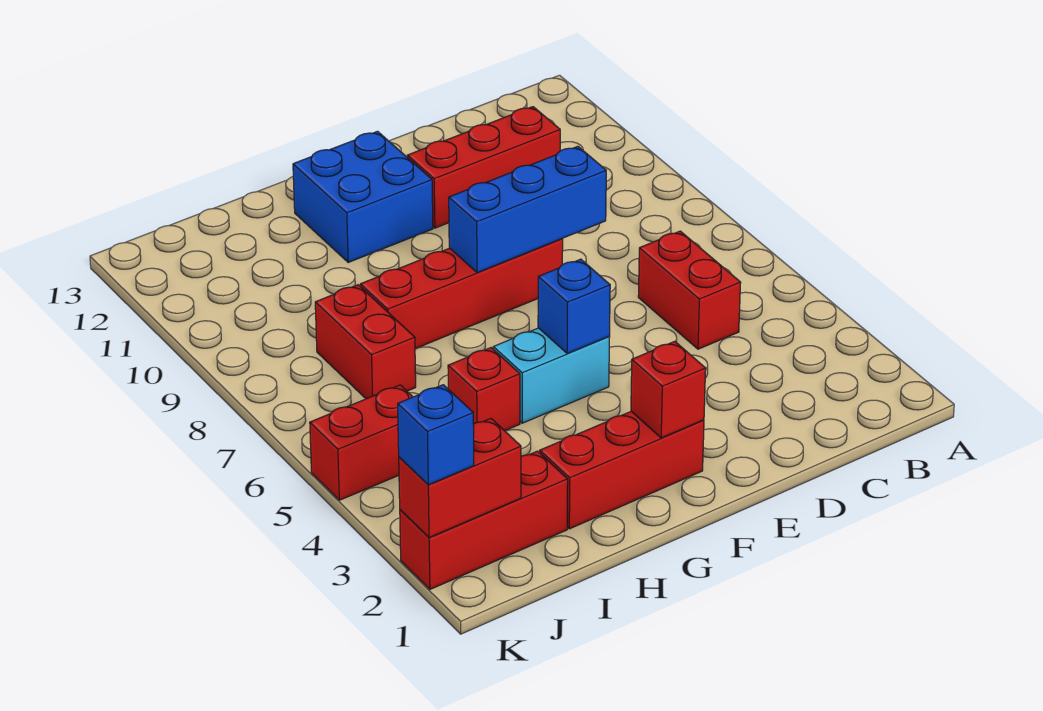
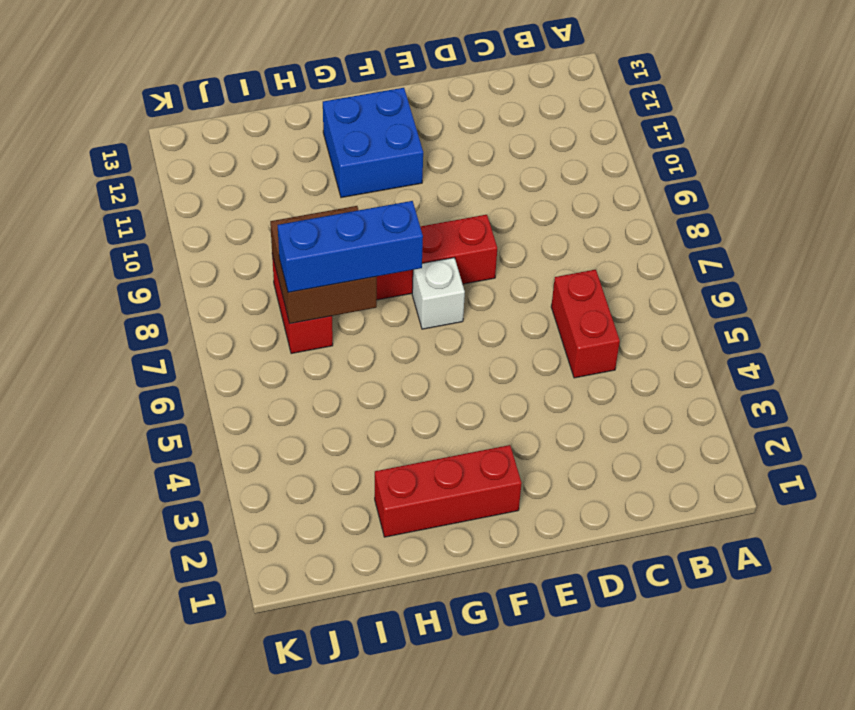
white brick F7 level 1 -> none
blue brick G7:I7 level 3 -> blue brick D8:F8 level 2
brown brick H7:I8 level 2 -> none
none -> red brick C11:E11 level 1
none -> cyan brick F5:G5 level 1
none -> red brick H5 level 1

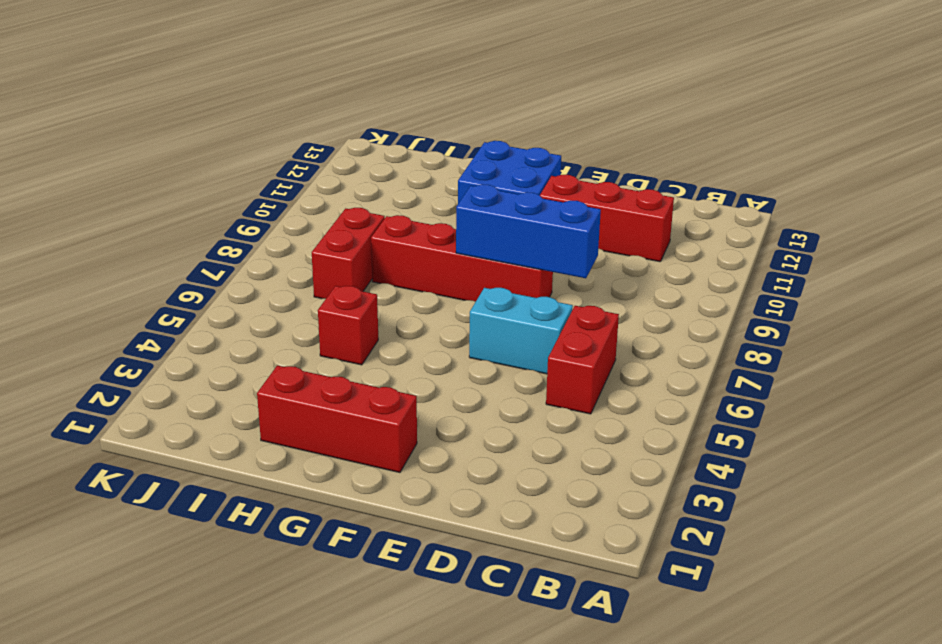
cyan brick D6:E6 level 1 -> cyan brick F5:G5 level 1
none -> red brick I2:K2 level 1
none -> red brick J5:K5 level 1
none -> red brick F2 level 2

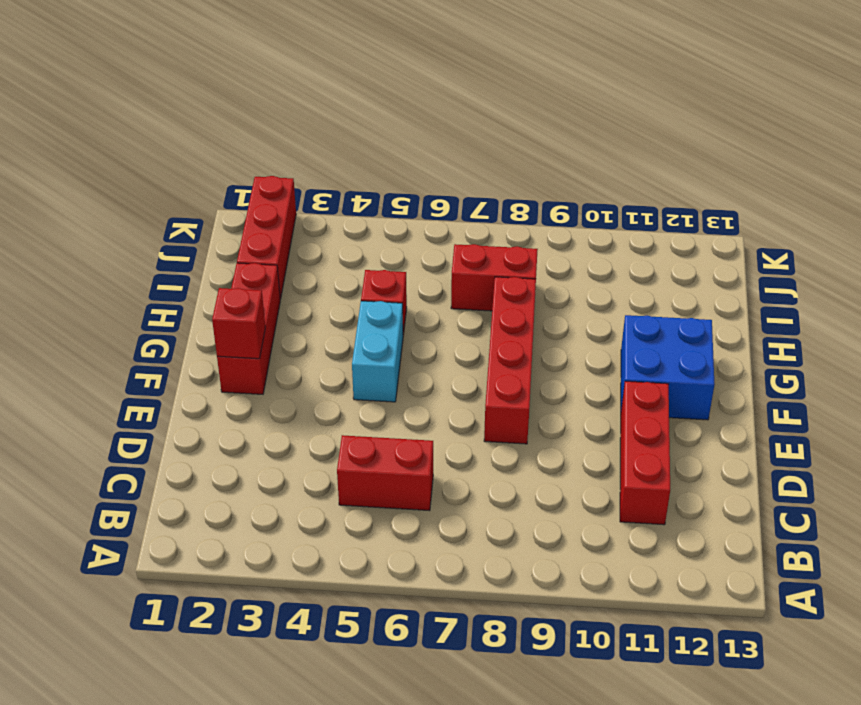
none -> red brick J5:K5 level 1
none -> blue brick D8:F8 level 2
none -> blue brick F5 level 2

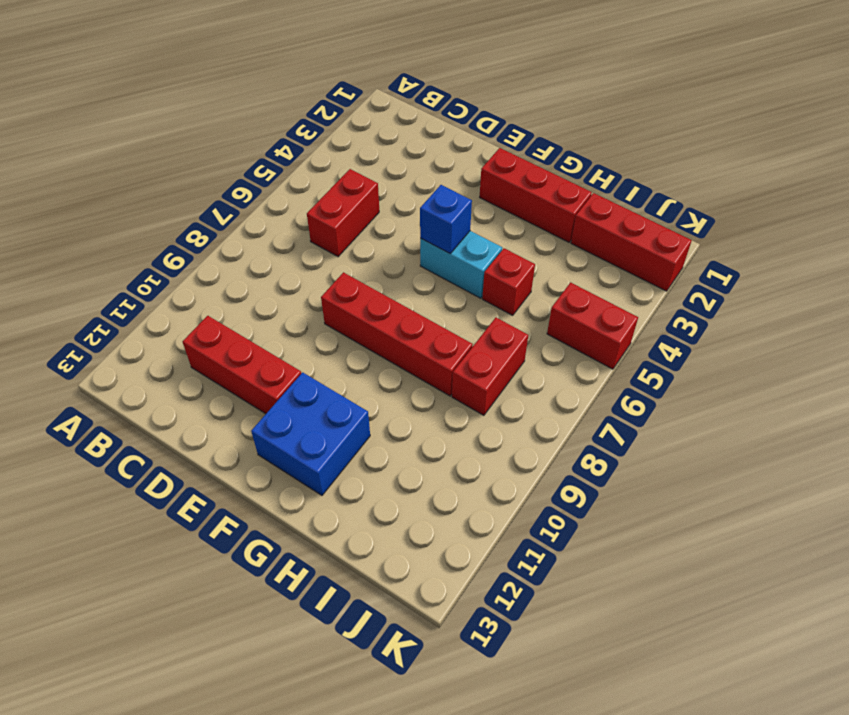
none -> blue brick D8:F8 level 2
none -> red brick F2 level 2
none -> red brick J2:K2 level 2

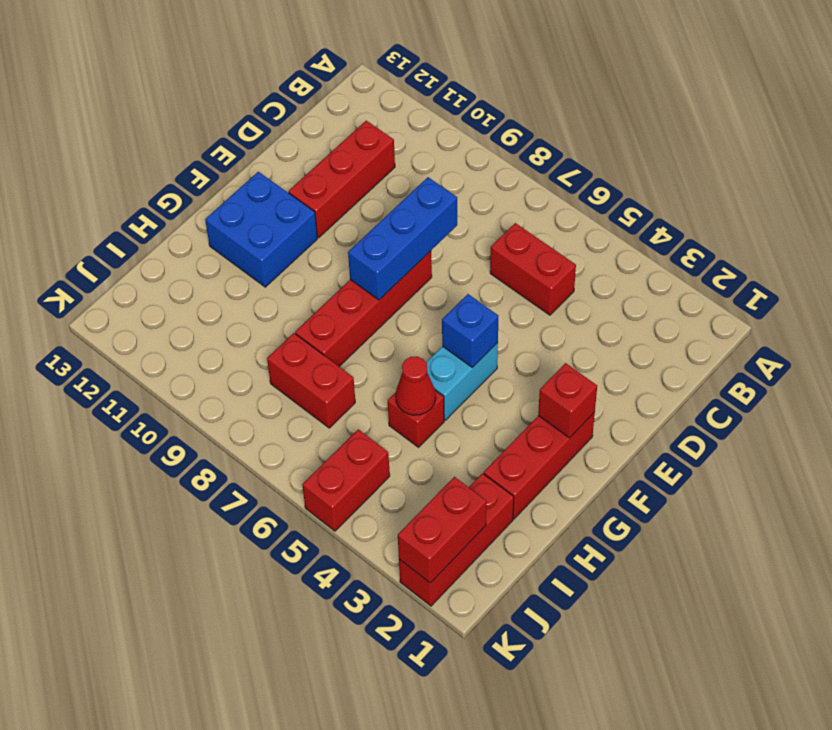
red cone H5 level 2 -> none
none -> blue brick K2 level 3

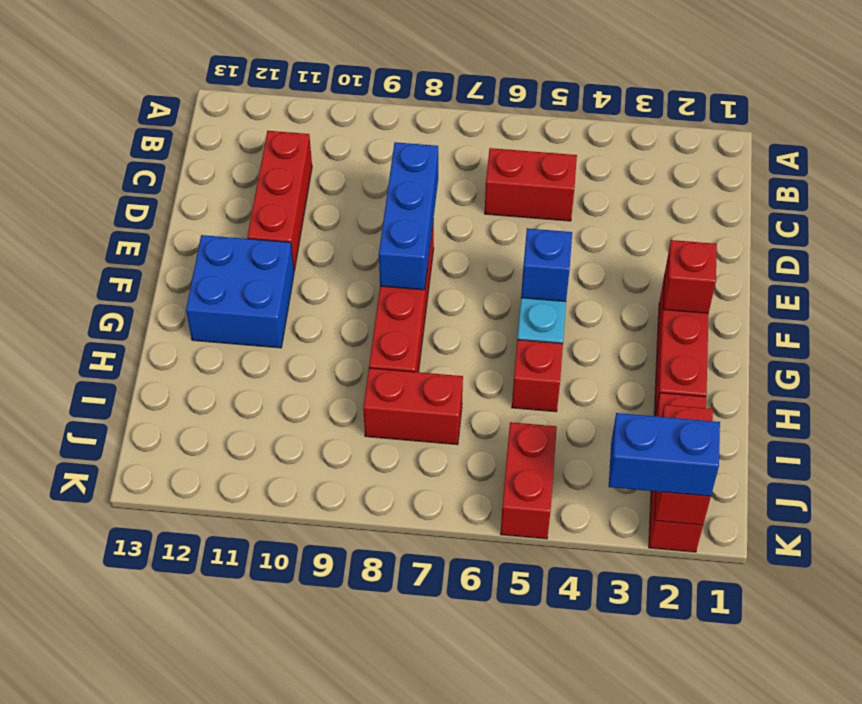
blue brick K2:K3 level 3 -> blue brick K2 level 3

